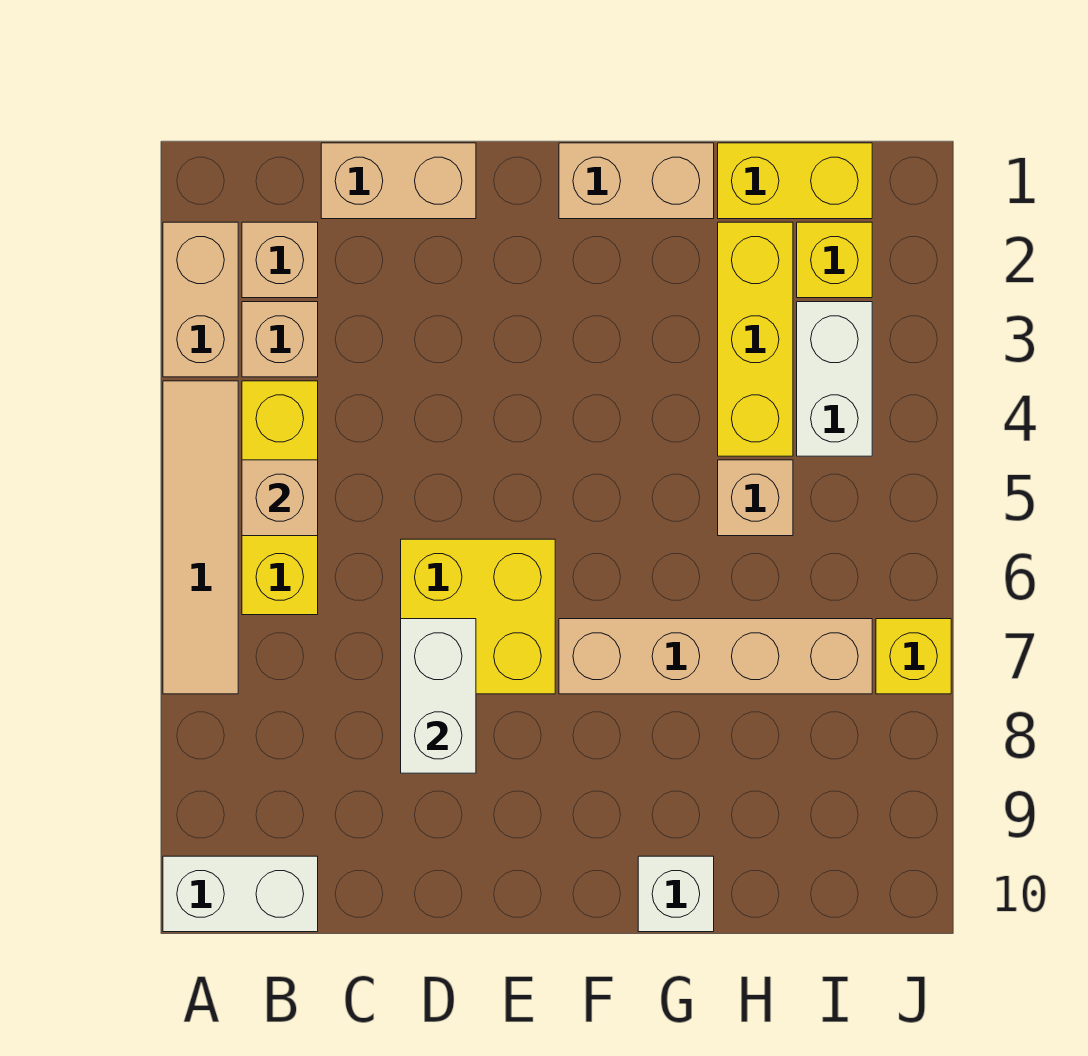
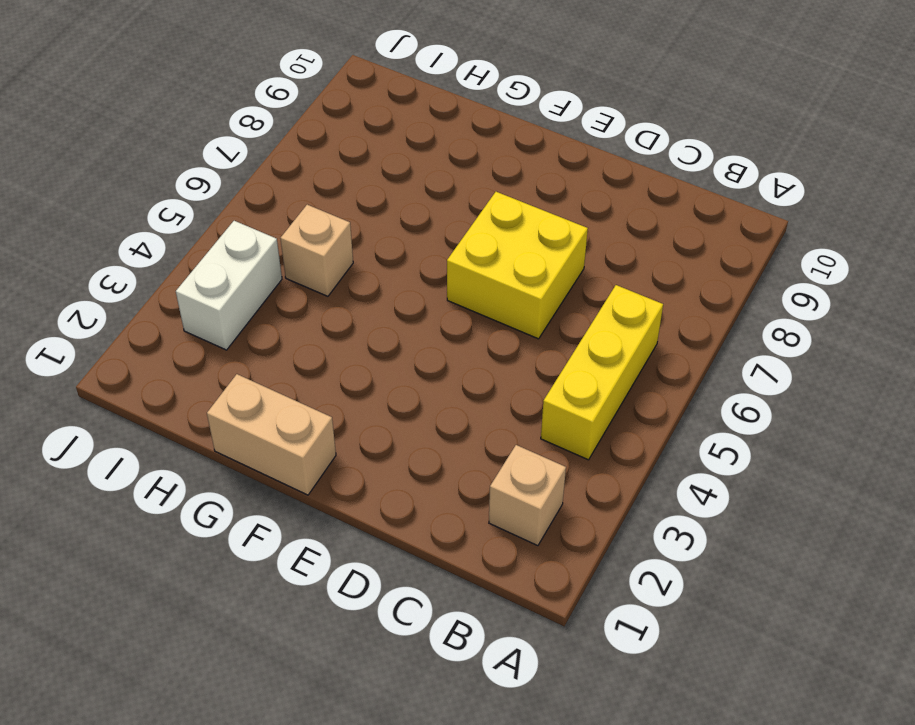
none -> tan brick A2:A3 level 1
none -> tan tile A4:A7 level 1
none -> white brick A10:B10 level 1

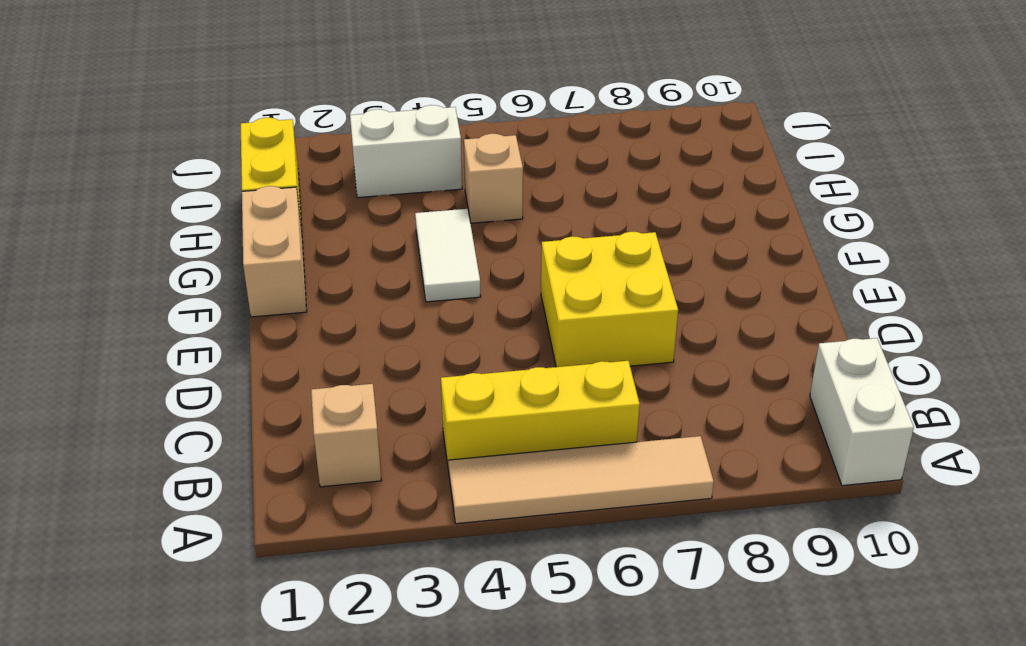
white tile F4:G4 level 1 -> none
none -> tan brick A2:A3 level 1
none -> tan brick B3 level 1
none -> tan brick C1:D1 level 1

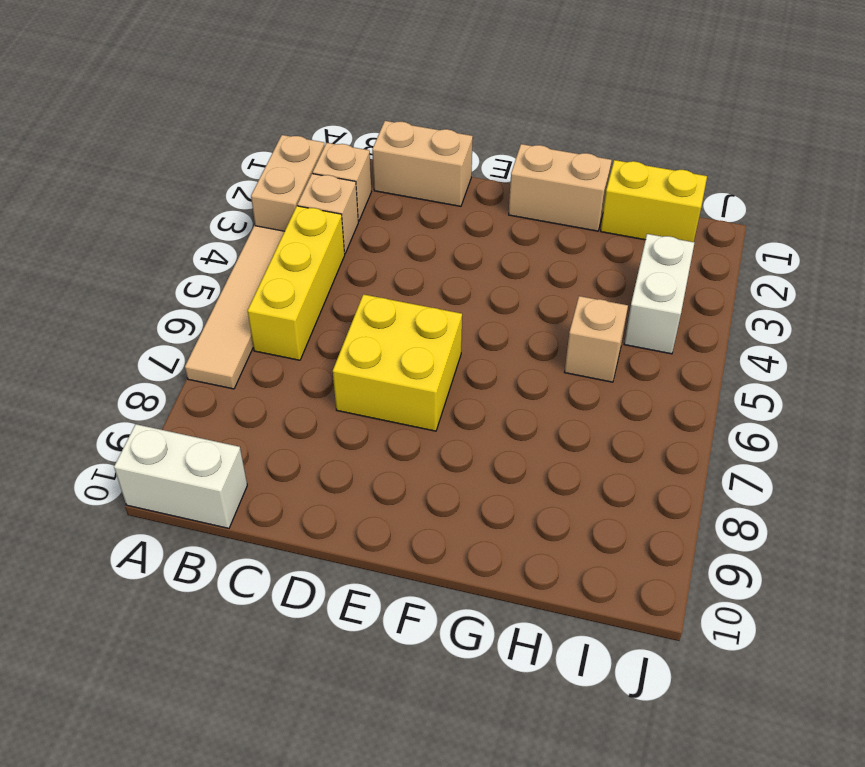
none -> tan brick F7:I7 level 1
none -> white brick G10 level 1
none -> yellow brick H2:H4 level 1

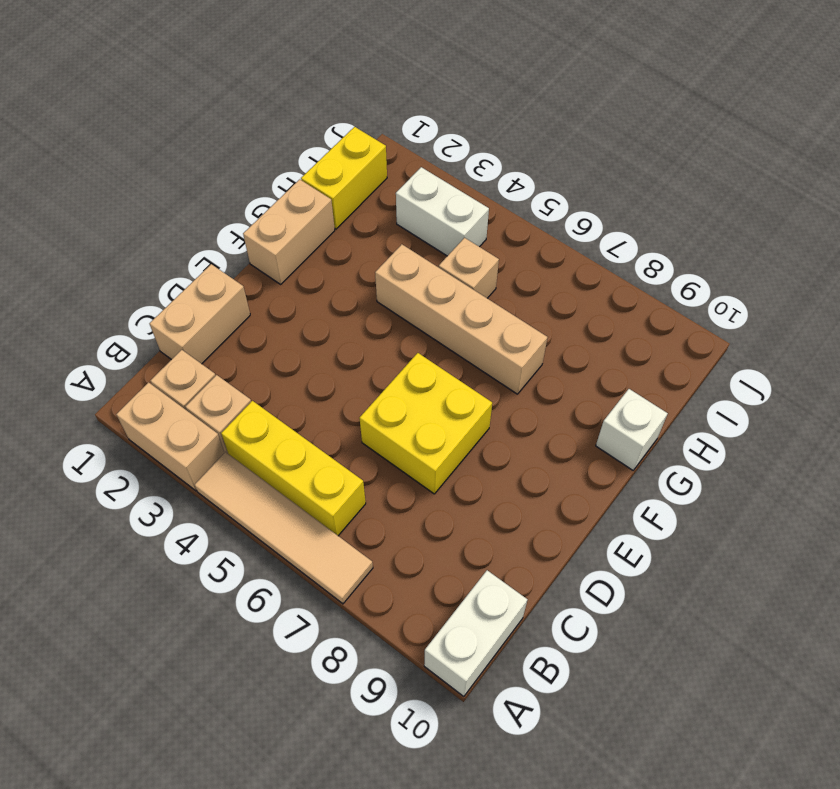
tan brick G4:G7 level 1 -> tan brick F7:I7 level 1
none -> yellow brick H2:H4 level 1
none -> yellow brick I2 level 1
none -> yellow brick J7 level 1

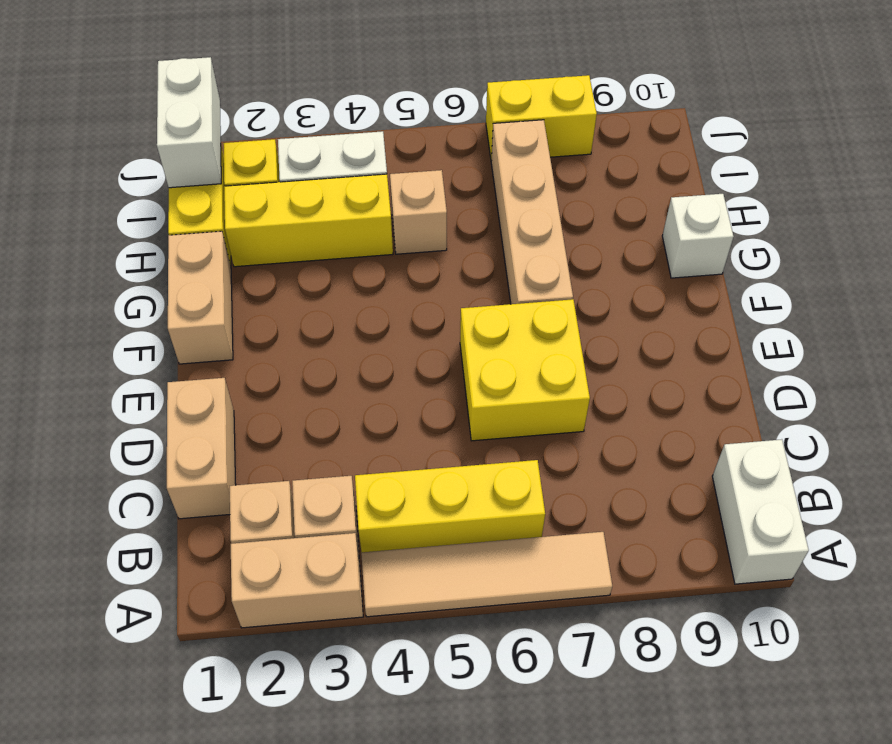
white brick I1:J1 level 2 -> white brick D7:D8 level 2
yellow brick J7:J8 level 1 -> yellow brick J7 level 1
none -> tan brick B5 level 2

